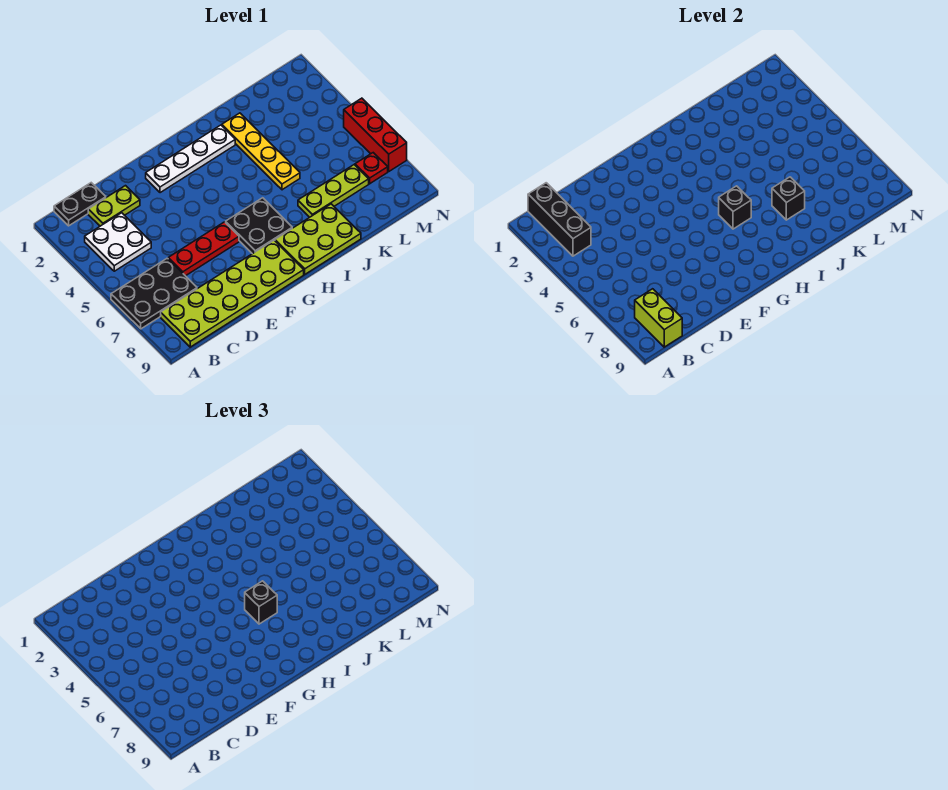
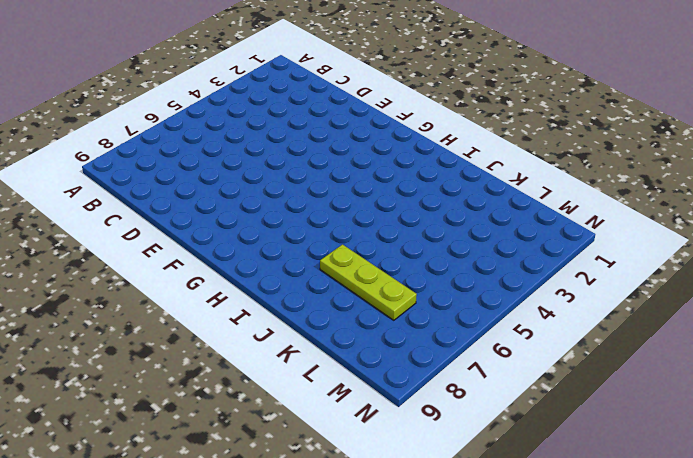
none -> black plate A6:C7 level 1
none -> black plate B1:C1 level 1
none -> white plate B3:C4 level 1

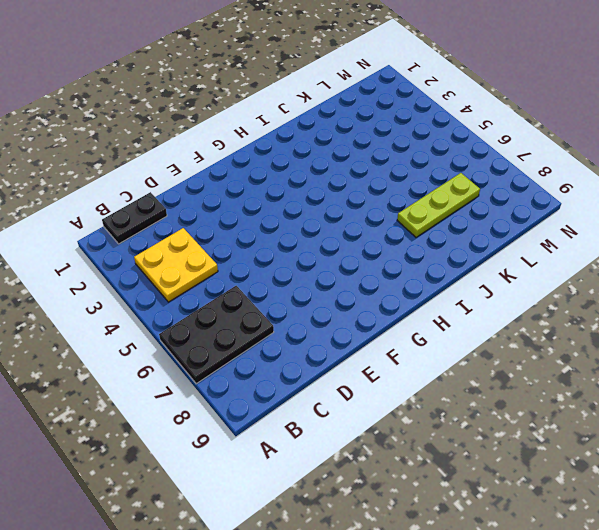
yellow plate B3:C4 level 1 -> white plate B3:C4 level 1
none -> lime plate B8:G9 level 1
none -> lime plate C2:D2 level 1
none -> red plate D6:F6 level 1

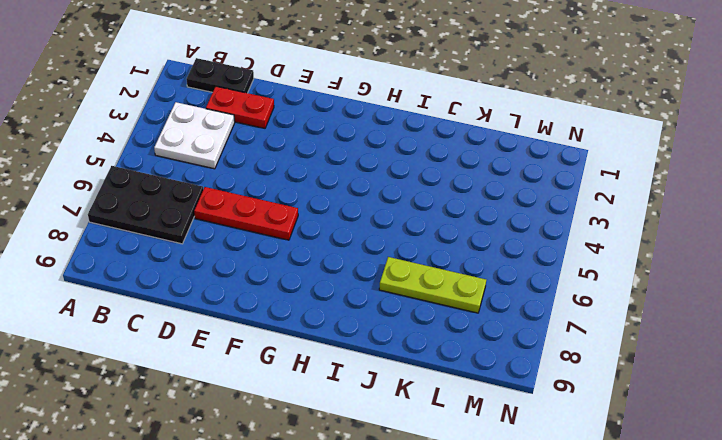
red plate C2:D2 level 1 -> lime plate C2:D2 level 1
none -> lime plate B8:G9 level 1
none -> white plate F2:I2 level 1
none -> black plate G6:H7 level 1

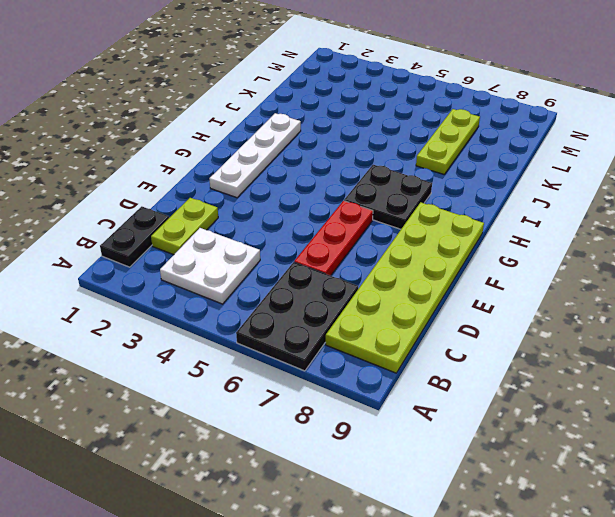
none -> lime plate H8:J9 level 1
none -> yellow plate J2:J5 level 1
none -> red plate M7 level 1

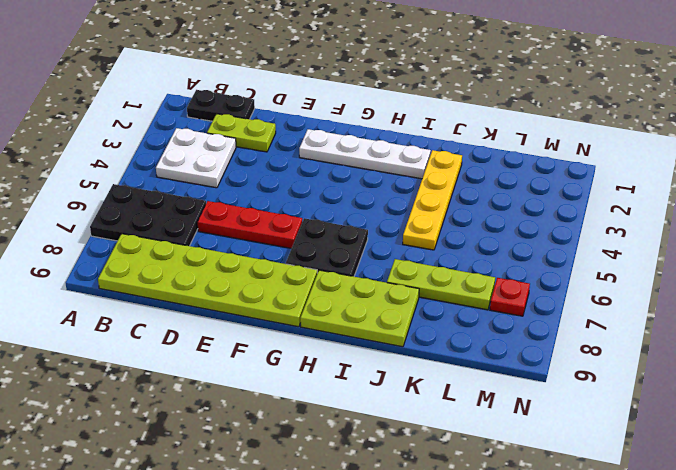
none -> red brick N5:N7 level 1
none -> black brick B1:B3 level 2
none -> lime brick B8:B9 level 2

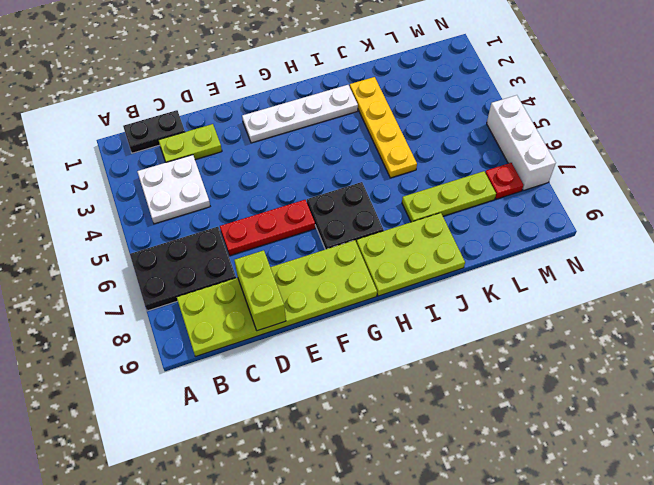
lime brick D8:D9 level 2 -> lime brick B8:B9 level 2
white brick N5:N7 level 1 -> red brick N5:N7 level 1
none -> black brick B1:B3 level 2
none -> black brick H6 level 2
none -> black brick J7 level 2

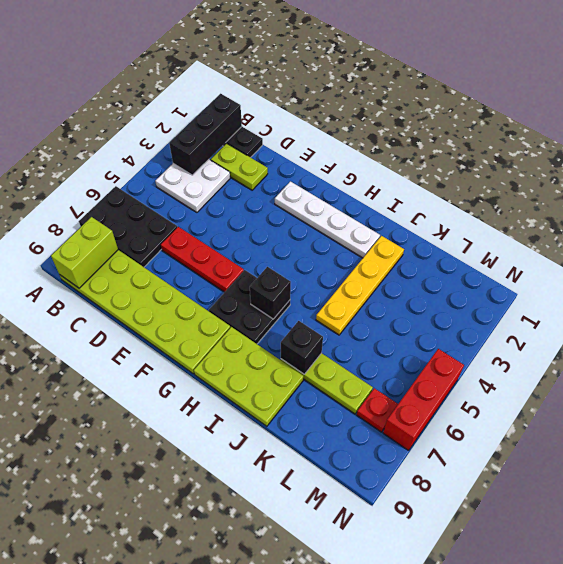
none -> black brick H6 level 3

